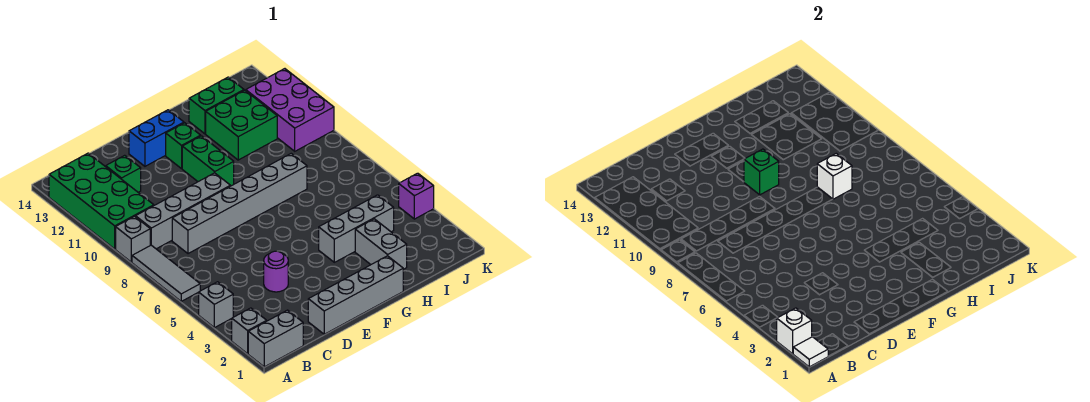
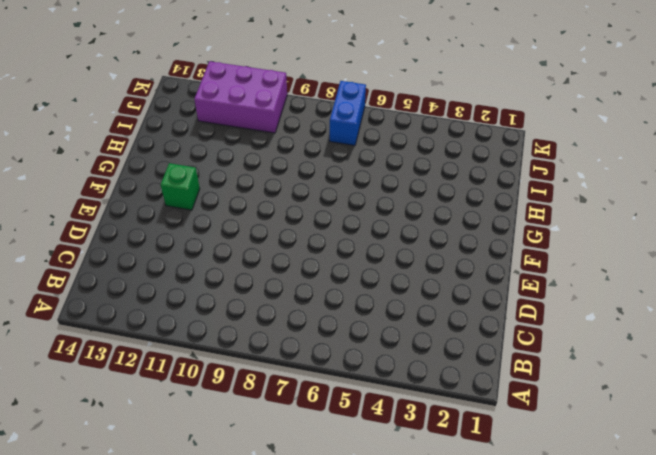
blue brick J7:K7 level 1 -> blue brick E13:F13 level 1
none -> grey brick A1:B1 level 1
none -> grey brick A2 level 1
none -> grey brick A4 level 1

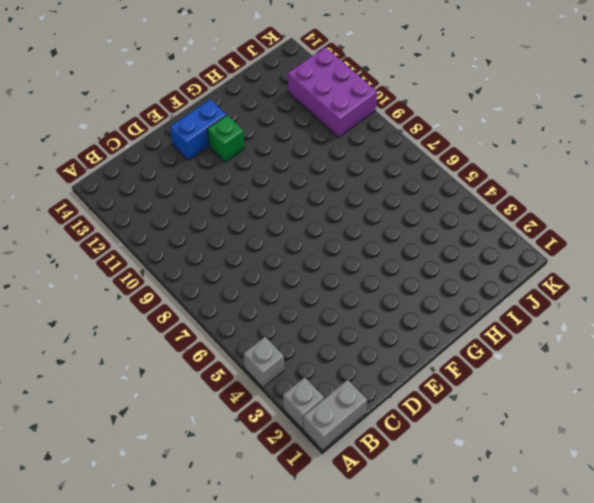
none -> grey tile A6:A8 level 1
none -> grey brick A9 level 1
none -> green brick A10:B13 level 1

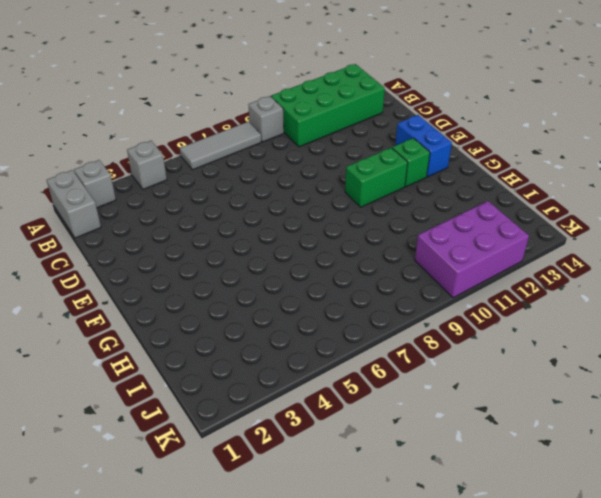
none -> grey brick B9:E9 level 1
none -> grey brick C8:H8 level 1
none -> green brick C12 level 1

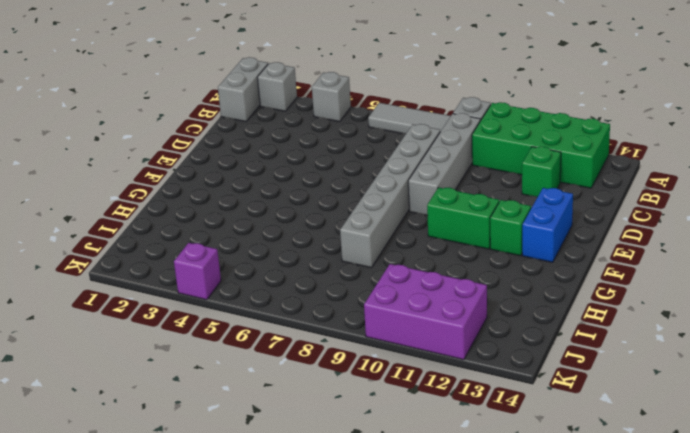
none -> grey brick D1:G1 level 1
none -> purple round brick D4 level 1
none -> grey brick G4:I4 level 1

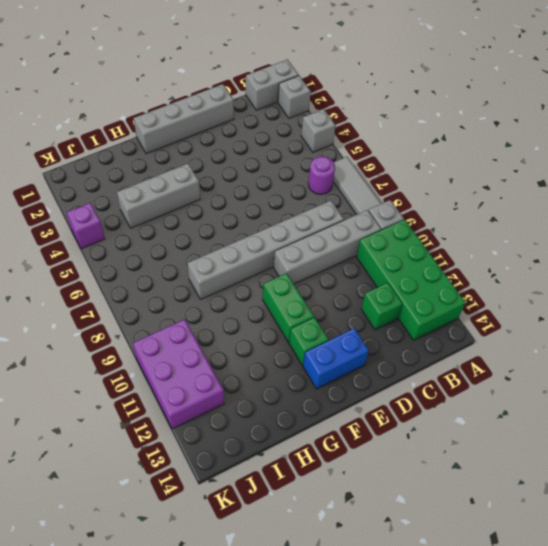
purple round brick B6 level 1 -> purple round brick D4 level 1
none -> grey brick H2:H3 level 1
none -> green brick H11:I12 level 1
none -> green brick H13:I13 level 1

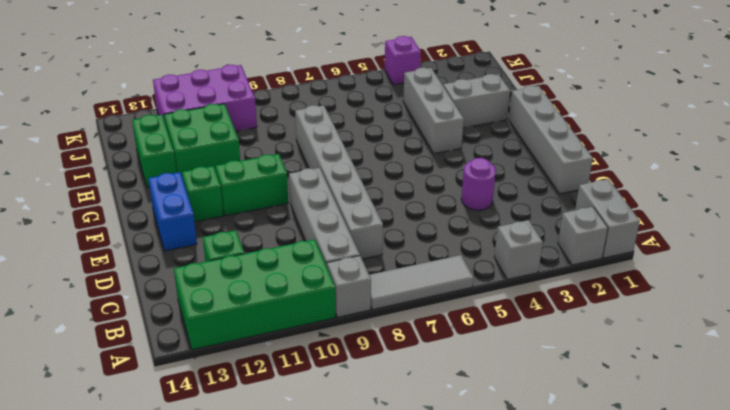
none -> white tile A1 level 2
none -> white brick A2 level 2
none -> green brick F10 level 2

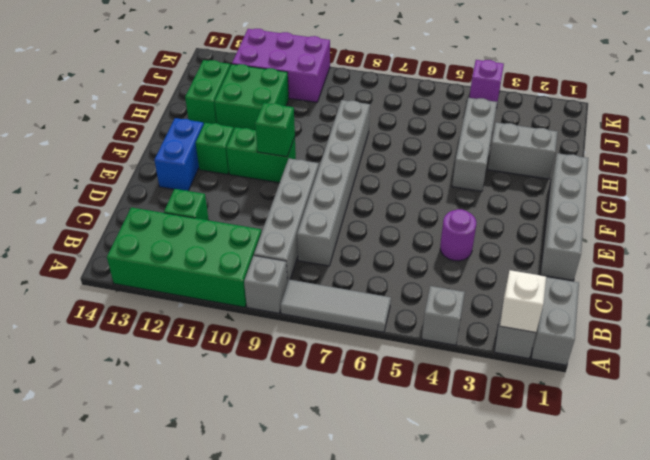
none -> white tile A1 level 2
none -> white brick H8 level 2

